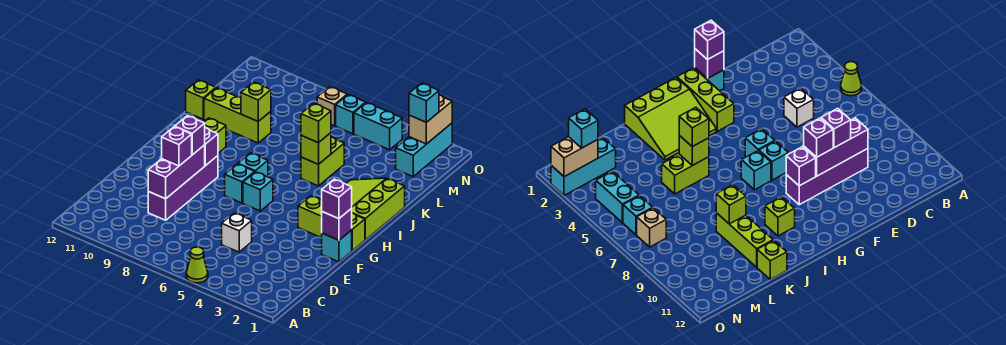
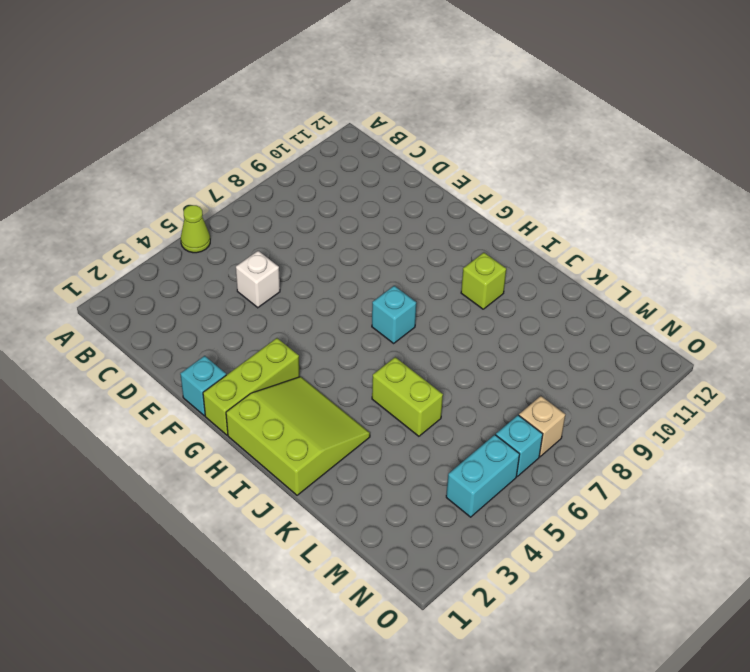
none -> purple brick D9:G9 level 1
none -> cyan brick G6 level 1
none -> cyan brick G7 level 1

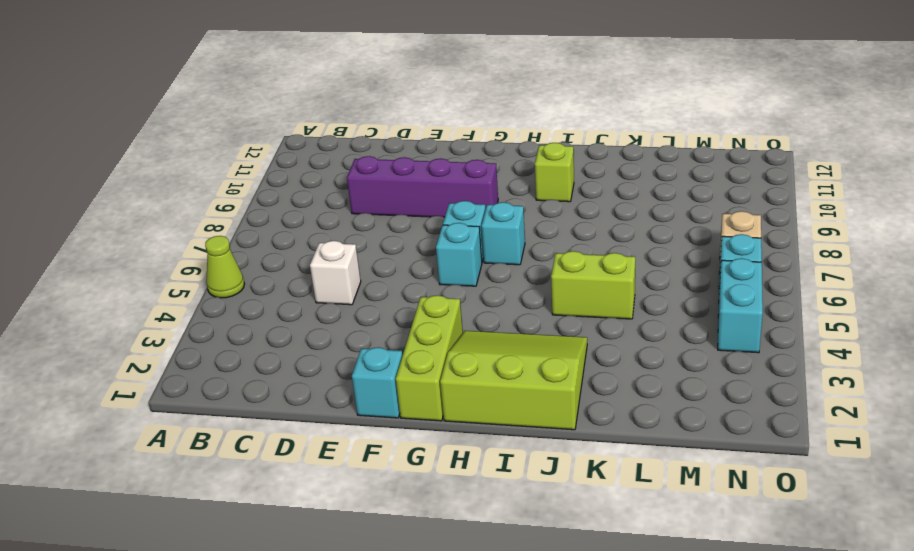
none -> lime brick K9:K11 level 1
none -> lime brick K12 level 1
none -> cyan brick M2:O2 level 1

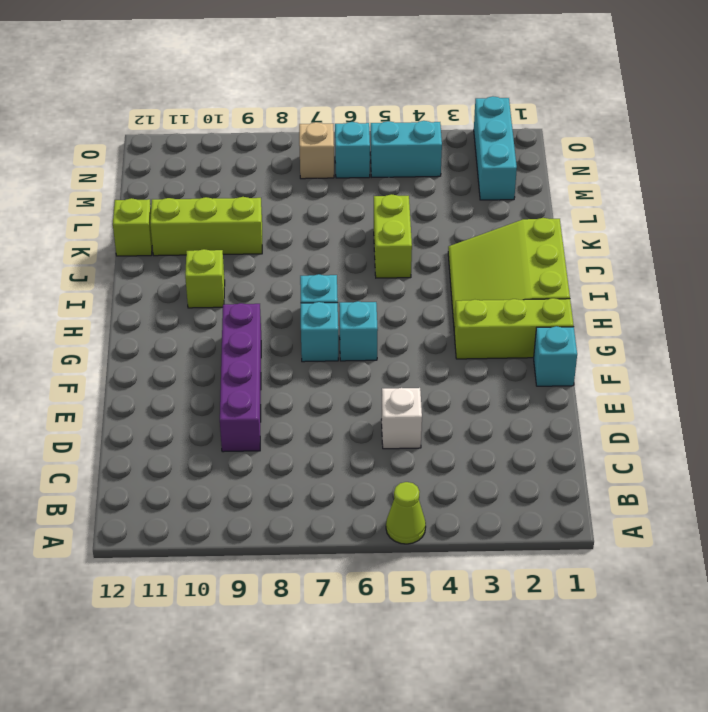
none -> purple brick D9:F9 level 2
none -> purple brick F1 level 2
none -> purple brick G9 level 2

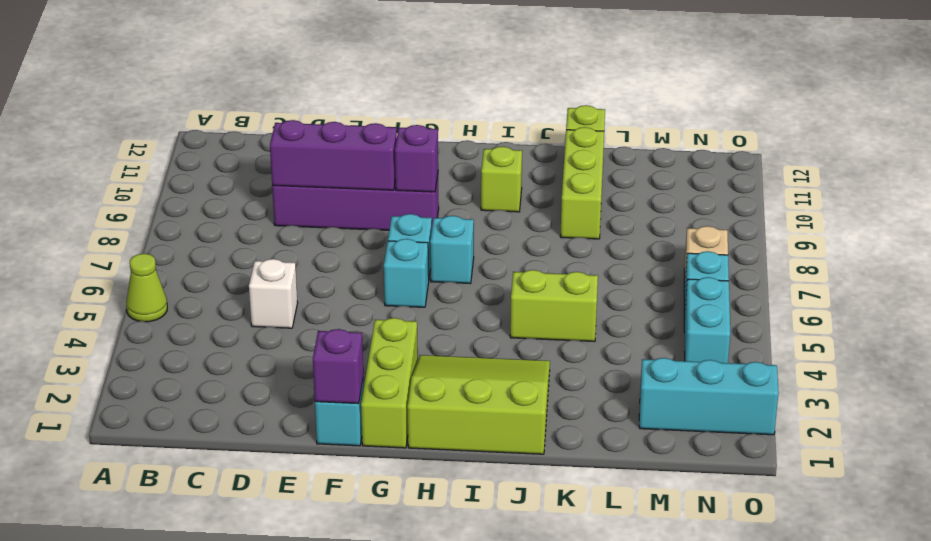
none -> lime brick J5 level 2
none -> lime brick K9 level 2
none -> tan brick N2:O2 level 2

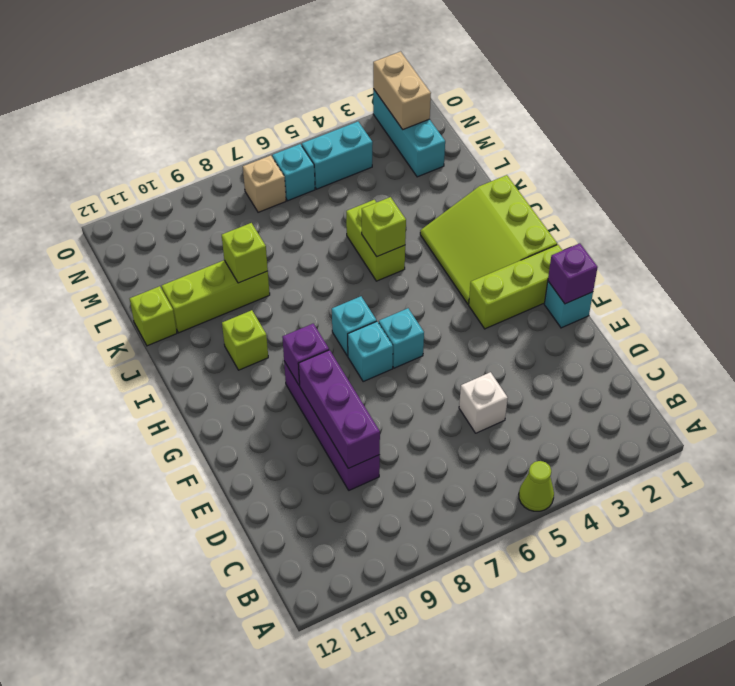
none -> purple brick E9 level 3
none -> purple brick F1 level 3
none -> purple brick F9 level 3

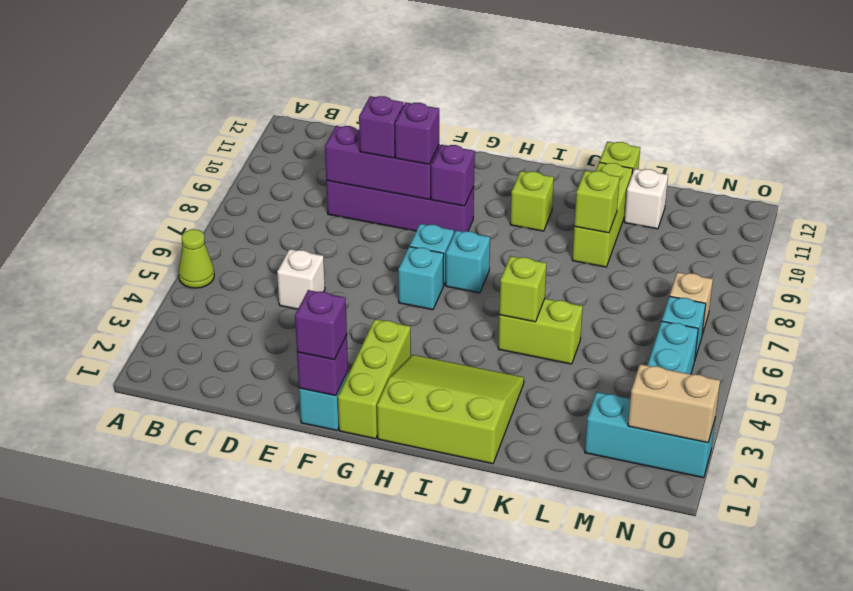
white brick L11 level 1 -> none
none -> lime brick J5 level 3
none -> cyan brick N2 level 3

